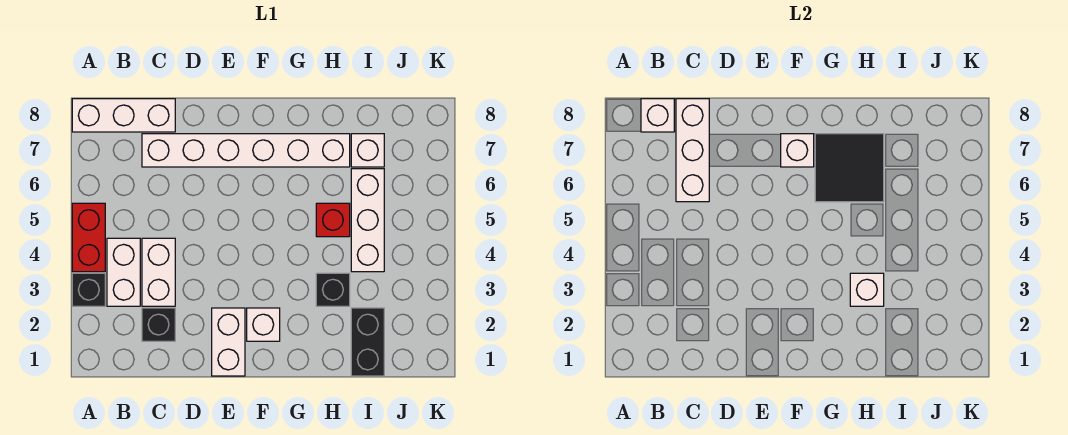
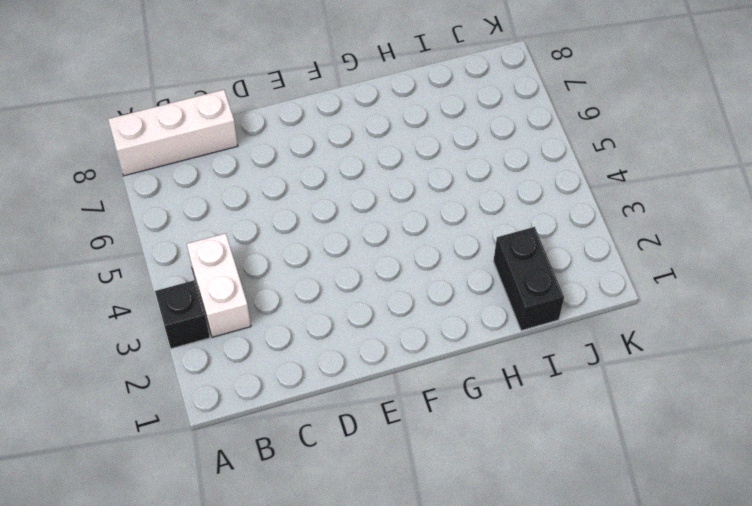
none -> red brick A4:A5 level 1
none -> black brick C2 level 1
none -> white brick C3:C4 level 1

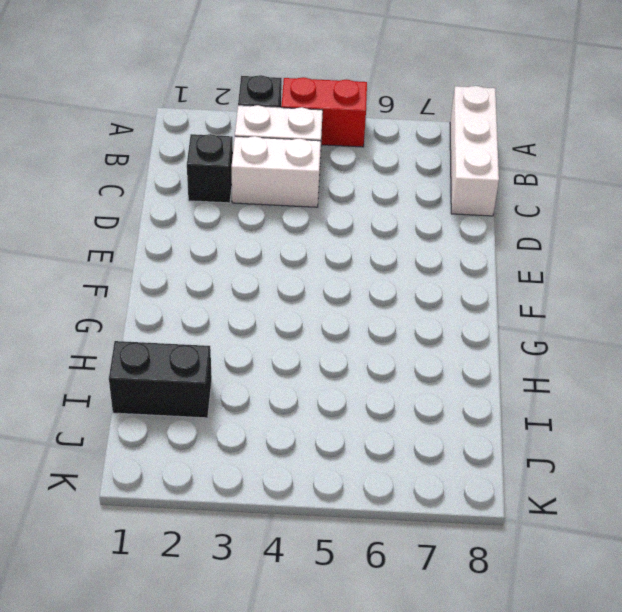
none -> white brick C7:H7 level 1
none -> white brick E1:E2 level 1
none -> white brick F2 level 1

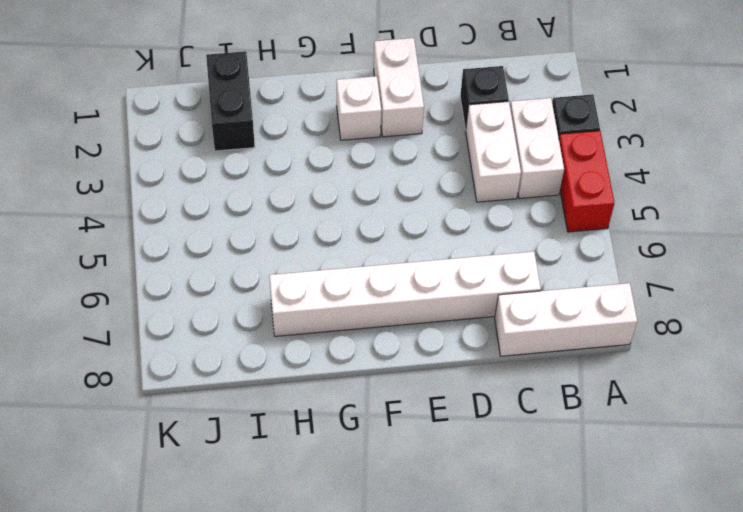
none -> black brick H3 level 1
none -> red brick H5 level 1
none -> white brick I4:I6 level 1

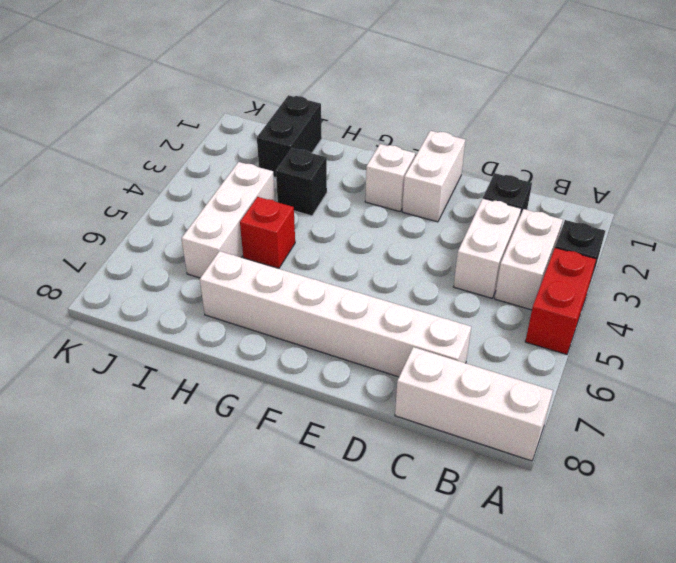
none -> white brick I7 level 1
none -> white brick B8 level 2
none -> white brick C6:C8 level 2

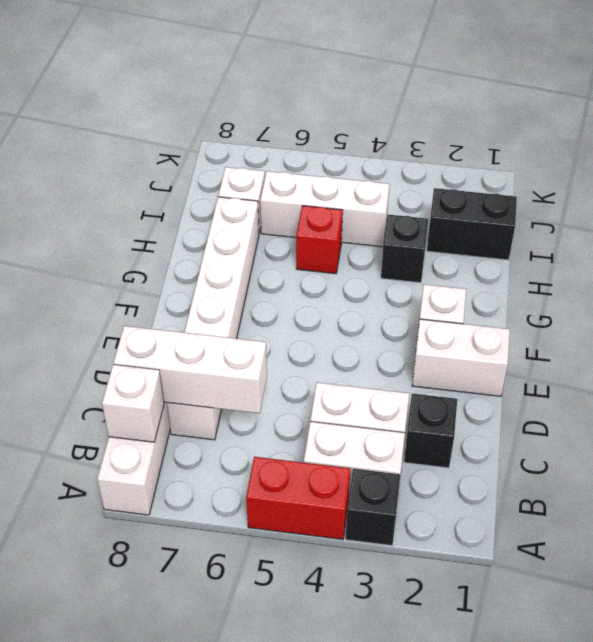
none -> white brick F7 level 2
none -> black tile G6:H7 level 2
none -> white brick H3 level 2

